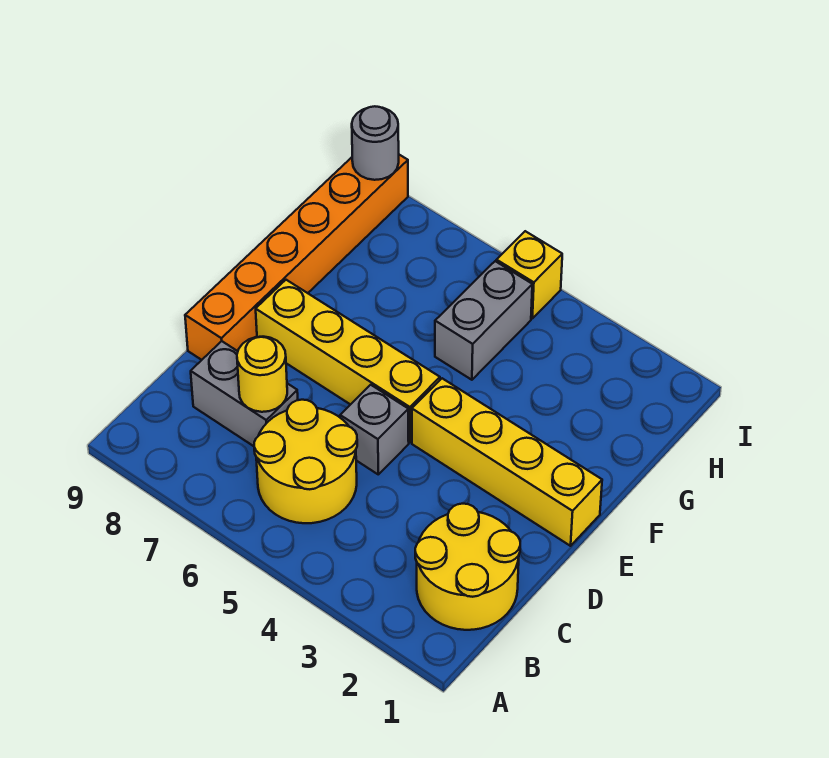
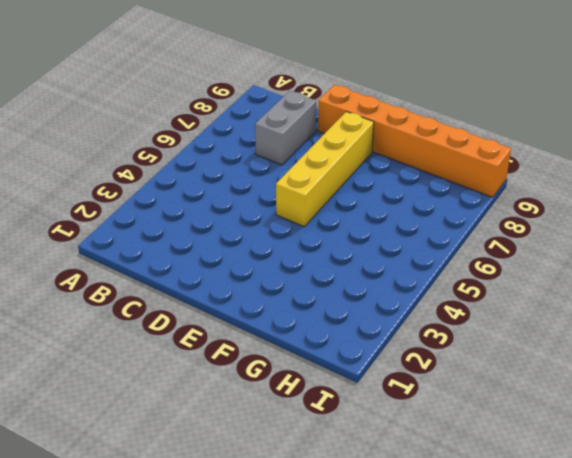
none -> yellow round brick B1:C2 level 1
none -> yellow round brick B5:C6 level 1

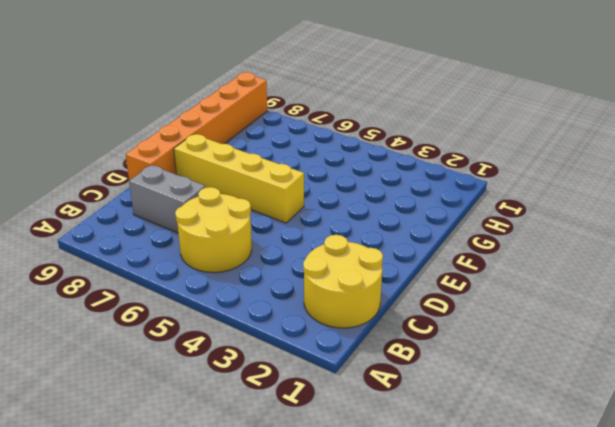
none -> grey brick D5 level 1
none -> yellow brick E1:E4 level 1

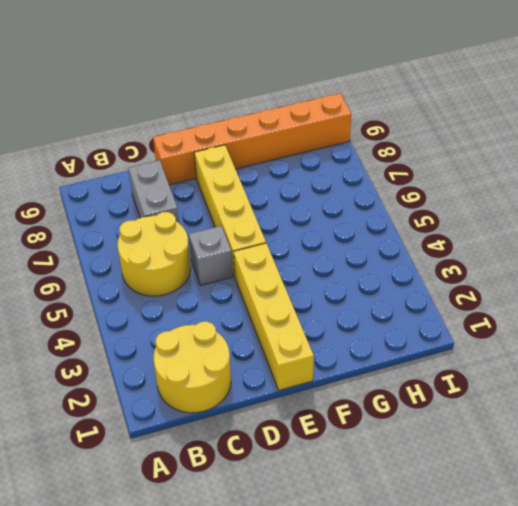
none -> grey brick G5:H5 level 1
none -> yellow brick I5 level 1

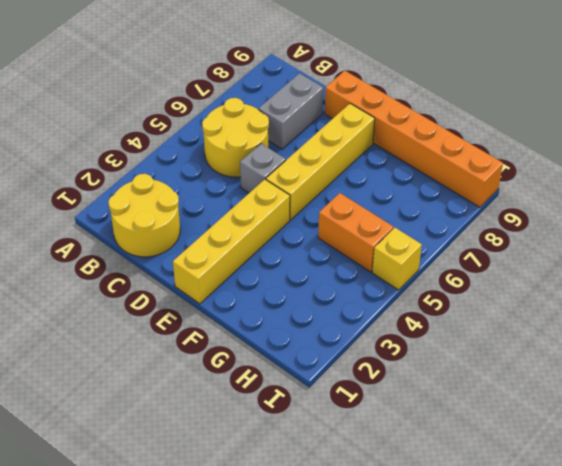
orange brick G5:H5 level 1 -> grey brick G5:H5 level 1
none -> yellow round brick C7 level 2
none -> grey round brick I9 level 2

